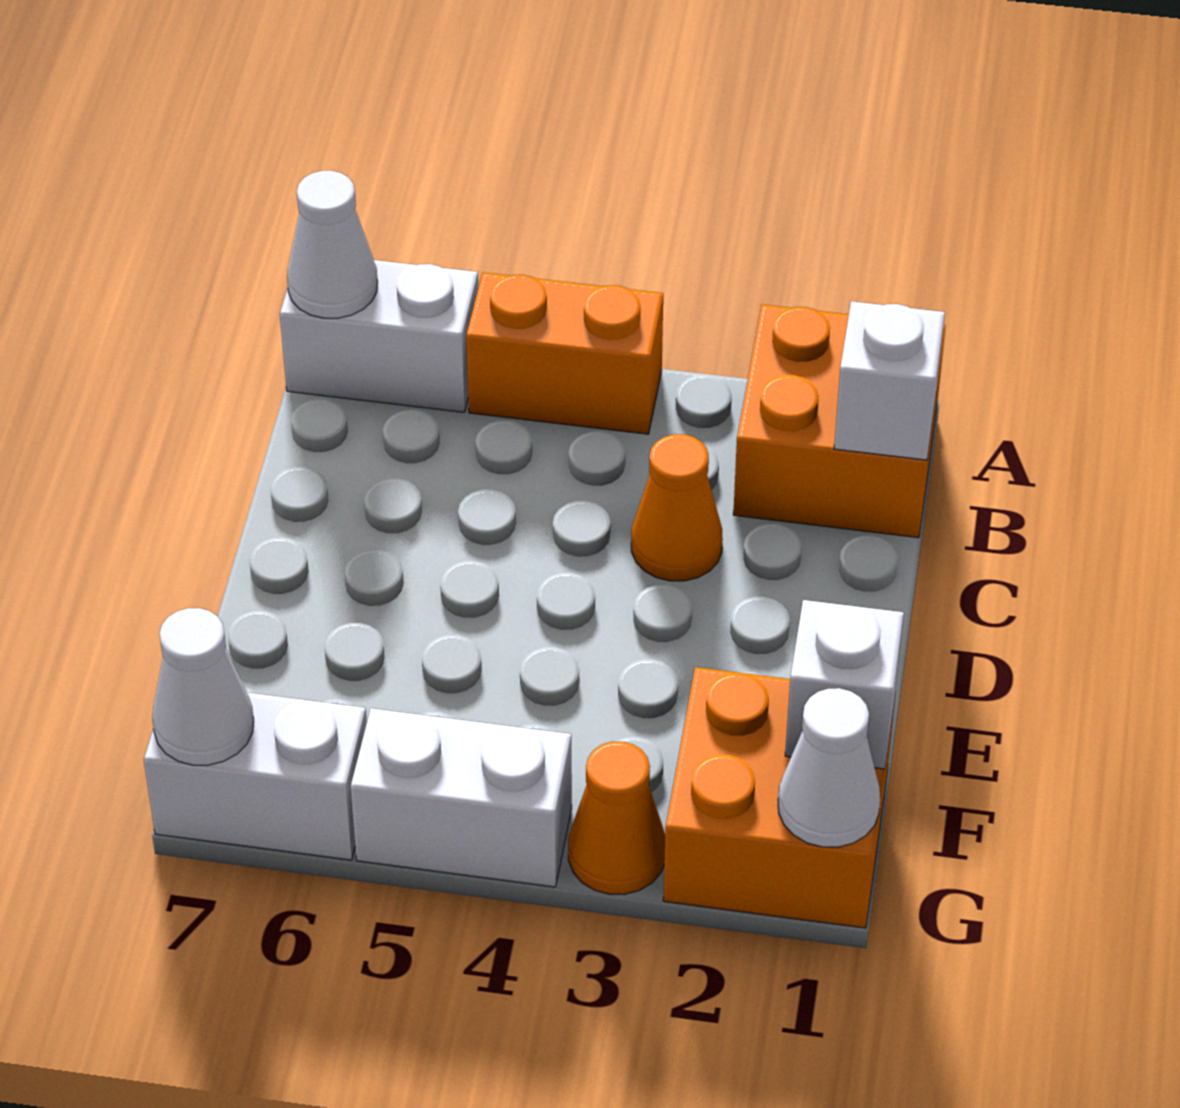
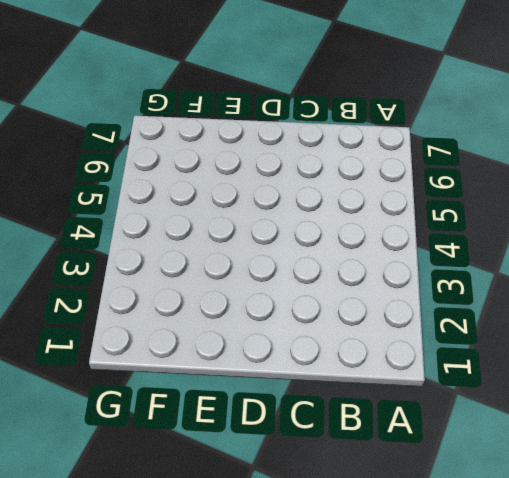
none -> orange brick A1:B2 level 1
none -> orange brick A4:A5 level 1
none -> white brick A6:A7 level 1

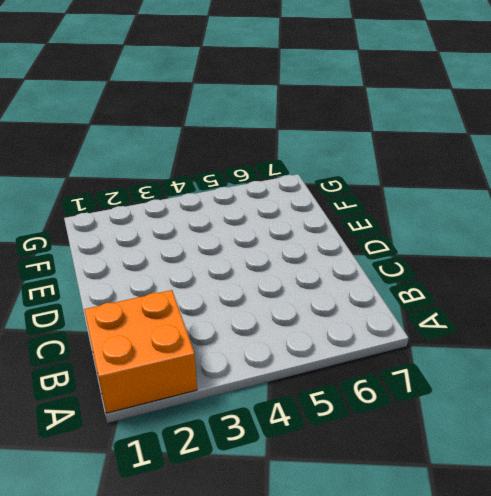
none -> orange brick A4:A5 level 1
none -> white brick A6:A7 level 1
none -> orange cone C3 level 1

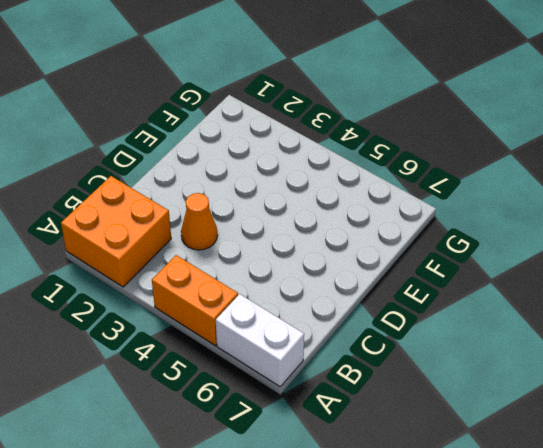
none -> orange brick F1:G2 level 1
none -> orange cone G3 level 1
none -> white brick G4:G5 level 1

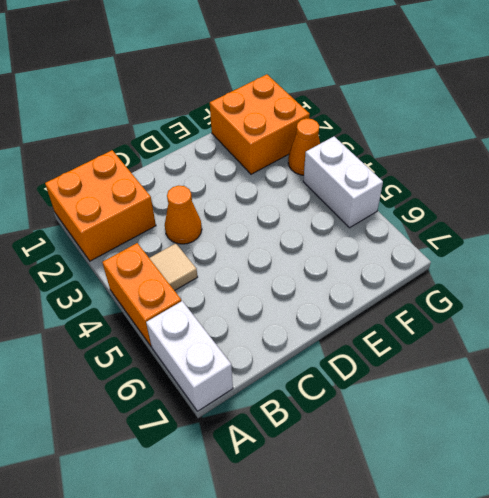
tan tile B4 level 1 -> none
none -> white brick G6:G7 level 1
none -> white cone A7 level 2
none -> white brick B1 level 2

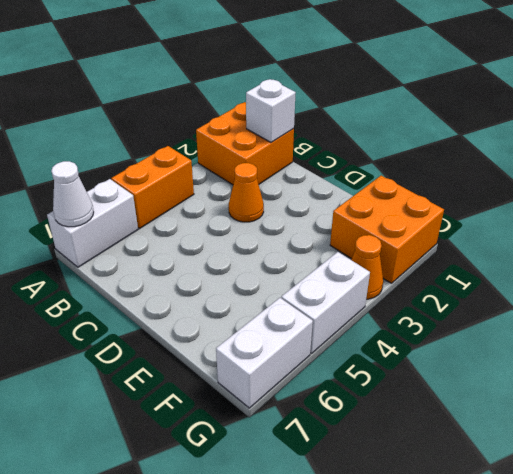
none -> white brick F1 level 2
none -> white cone G1 level 2
none -> white cone G7 level 2

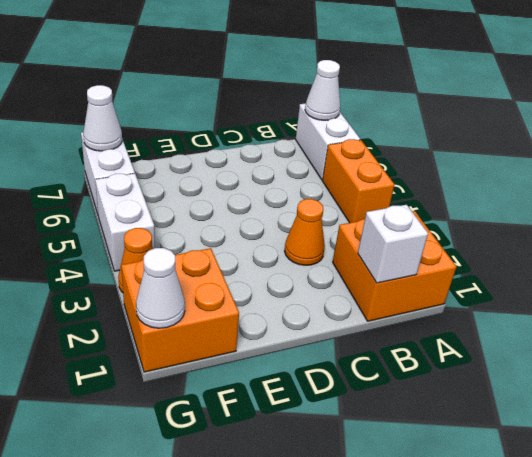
none -> white brick F1 level 2

